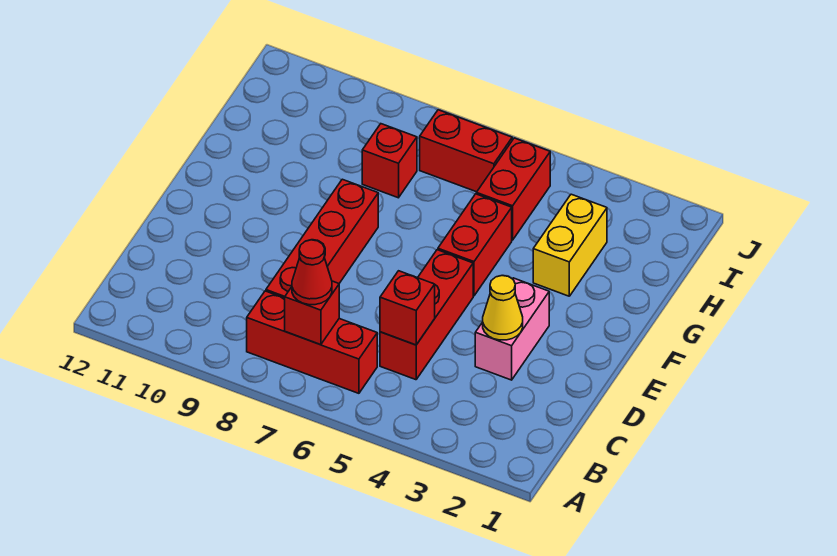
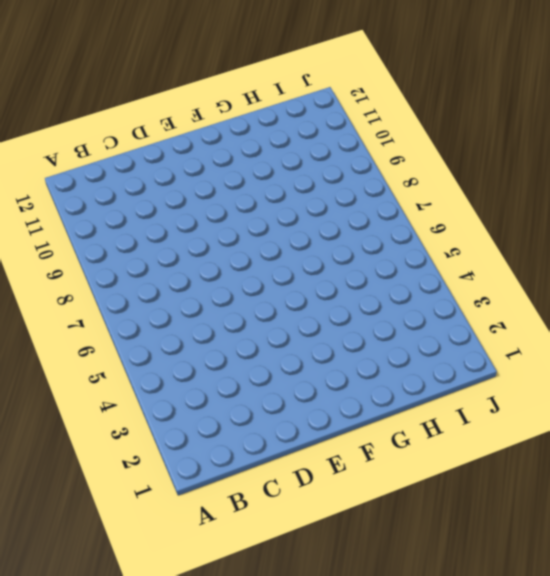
none -> red brick B6:B8 level 1
none -> red brick C5:E5 level 1
none -> red brick C8:F8 level 1

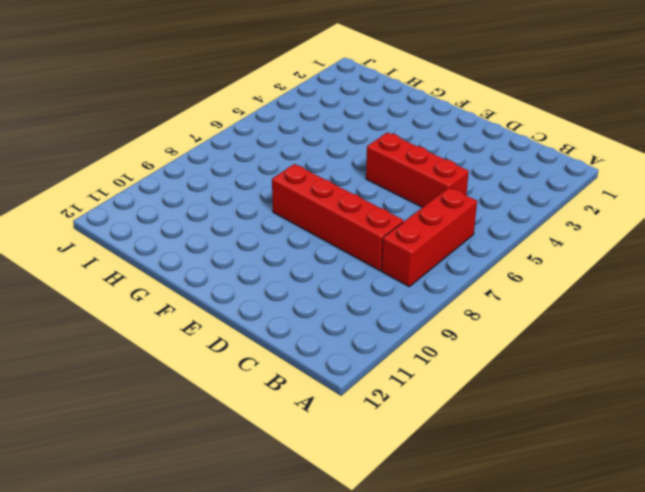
none -> pink brick D3:E3 level 1
none -> red brick F5:G5 level 1
none -> yellow brick G3:H3 level 1

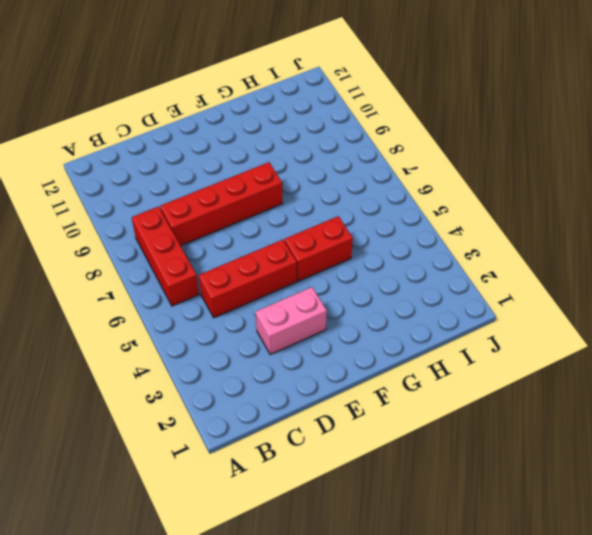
none -> yellow brick G3:H3 level 1
none -> red brick H5:I5 level 1
none -> red brick H8 level 1

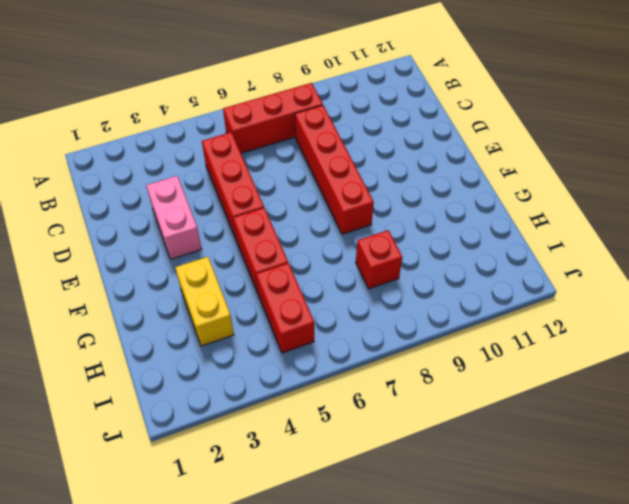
none -> red brick I6:I7 level 1
none -> red brick B7 level 2
none -> red brick C5 level 2

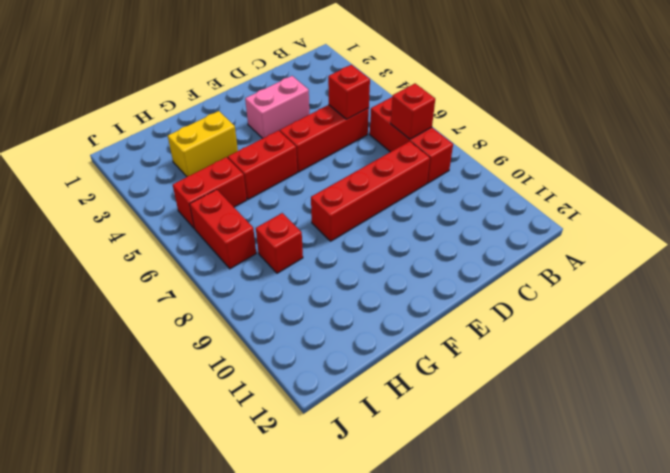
none -> yellow cone D3 level 2
none -> red cone B7 level 3

